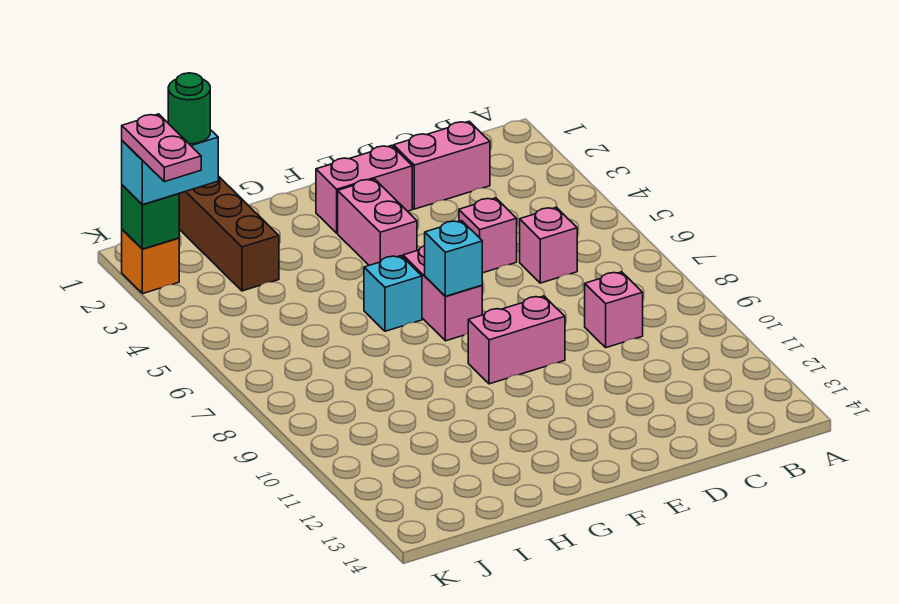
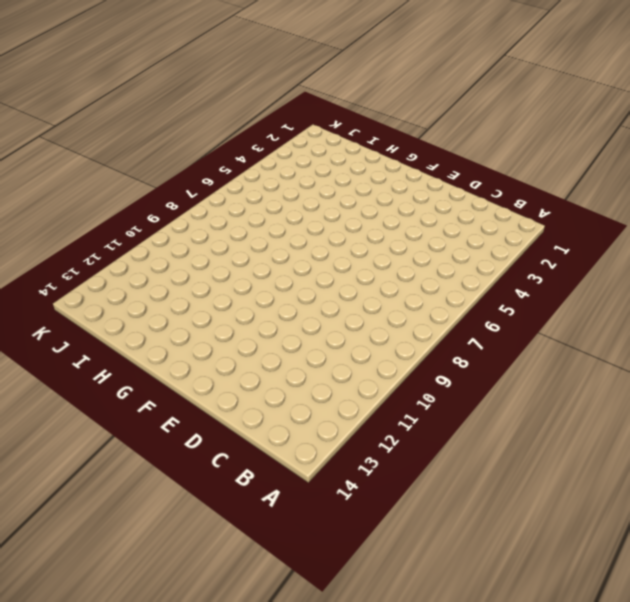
none -> pink brick C2:D2 level 1
none -> pink brick C6 level 1
none -> pink brick C9 level 1

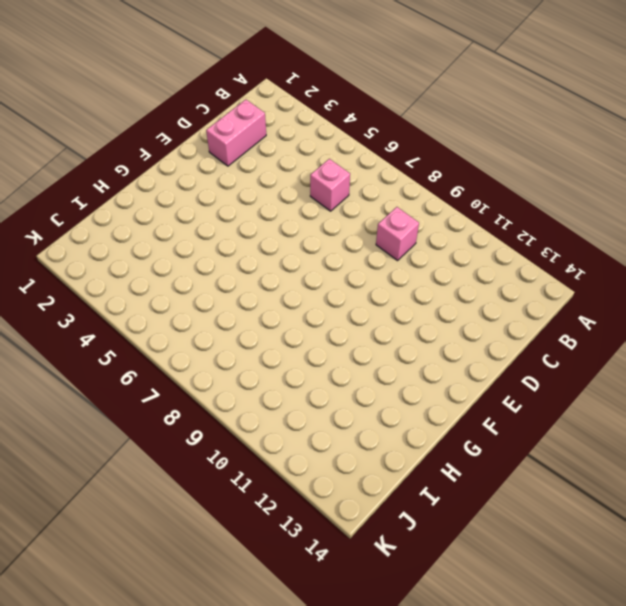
none -> pink brick D5 level 1
none -> pink brick E2:F2 level 1
none -> pink brick E9:F9 level 1

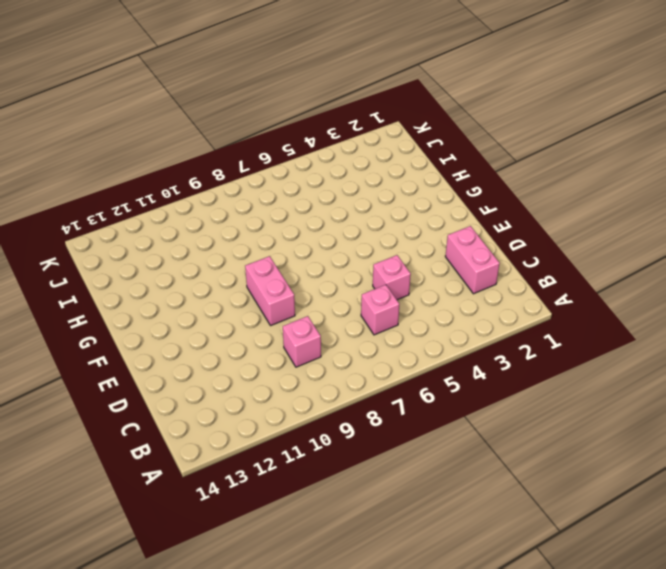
none -> pink brick E2:F2 level 1
none -> pink brick F3:F4 level 1
none -> pink brick F6:F7 level 1

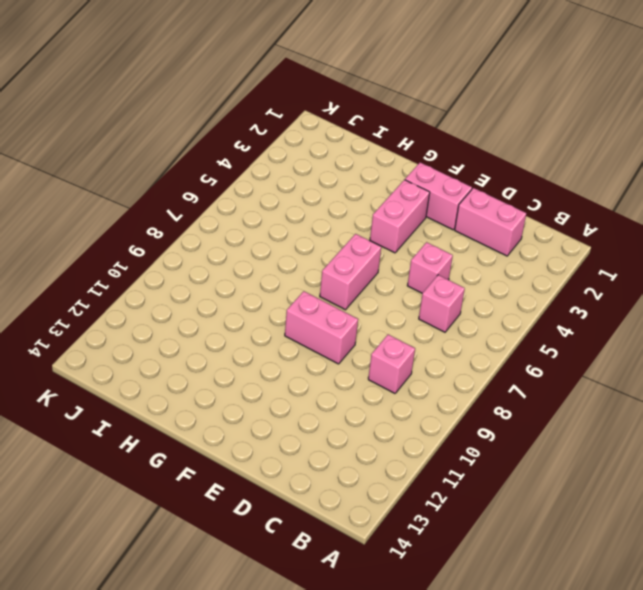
none -> cyan brick G6 level 1
none -> brown brick I1:I3 level 1
none -> orange brick K2 level 1

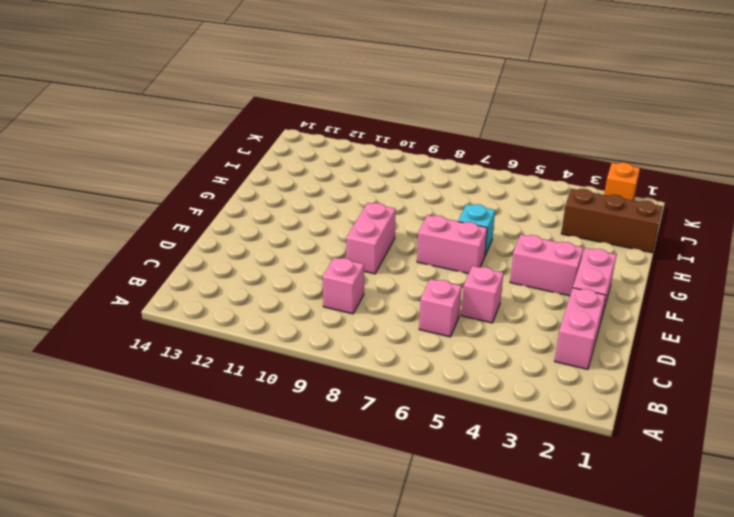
none -> cyan brick F7 level 2
none -> green brick K2 level 2
none -> cyan brick J2:K2 level 3

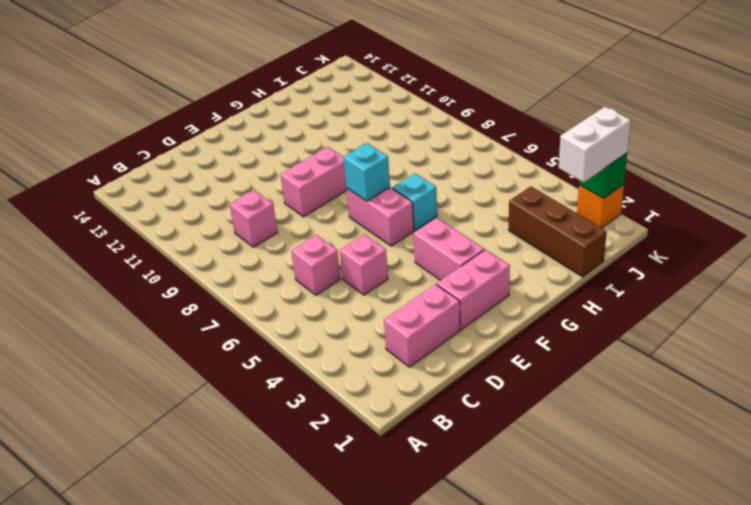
white brick J2:K2 level 3 -> cyan brick J2:K2 level 3
none -> green round brick J2 level 4
none -> pink plate K2:K3 level 4

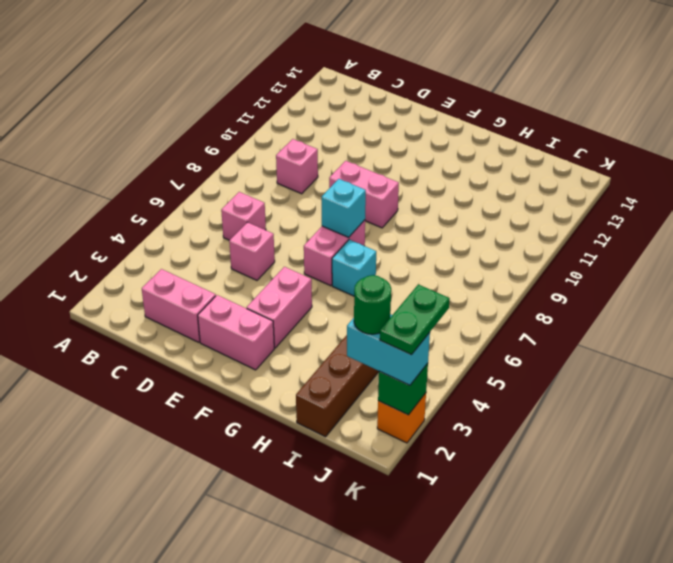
green plate K2:K3 level 4 -> pink plate K2:K3 level 4

